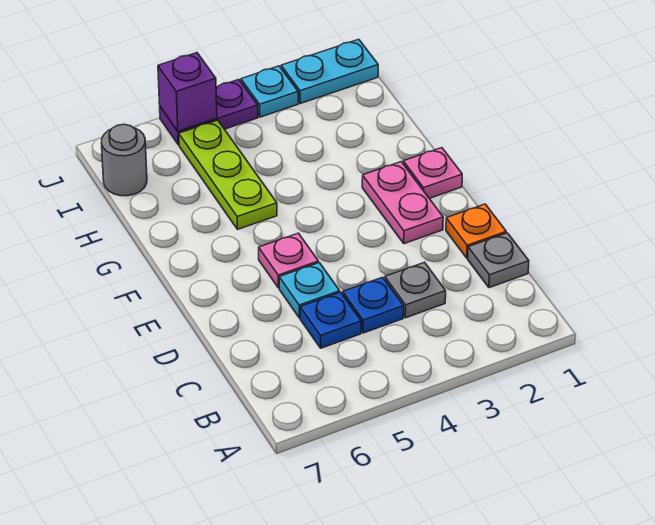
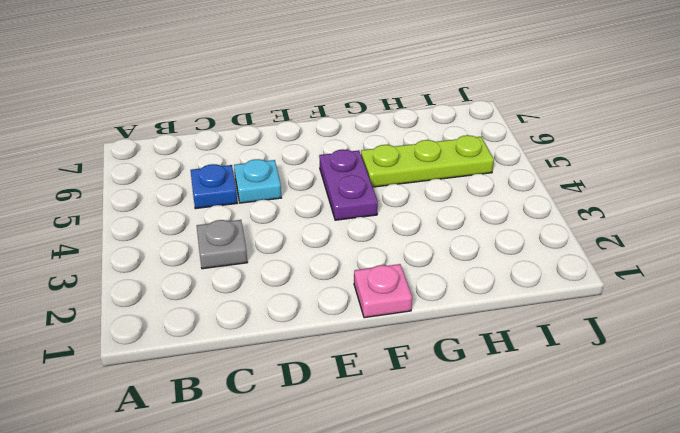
purple plate F4:F5 level 1 -> purple plate J4:J5 level 1
none -> grey plate C1 level 1
none -> blue plate C4 level 1
none -> orange plate D1 level 1

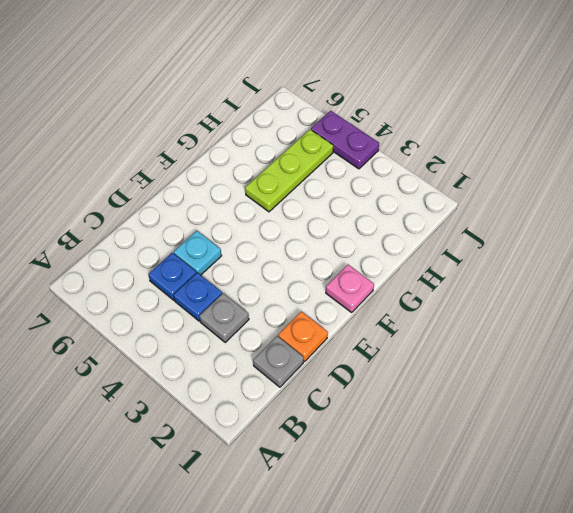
none -> pink plate E2:F2 level 1
none -> pink plate E5 level 1
none -> grey round brick I7 level 1

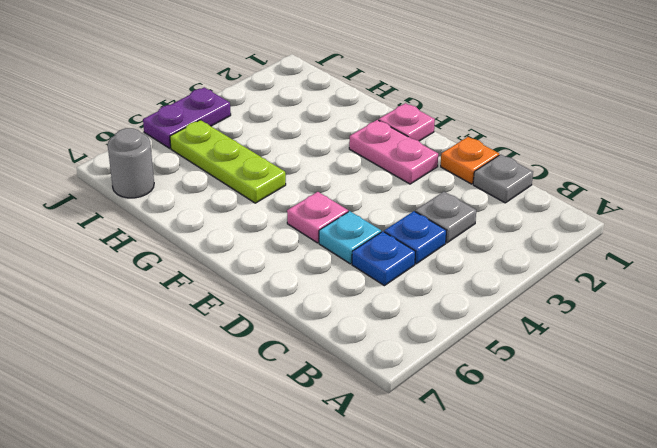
none -> cyan plate J1:J2 level 1
none -> cyan plate J3 level 1
none -> purple brick J5 level 2

